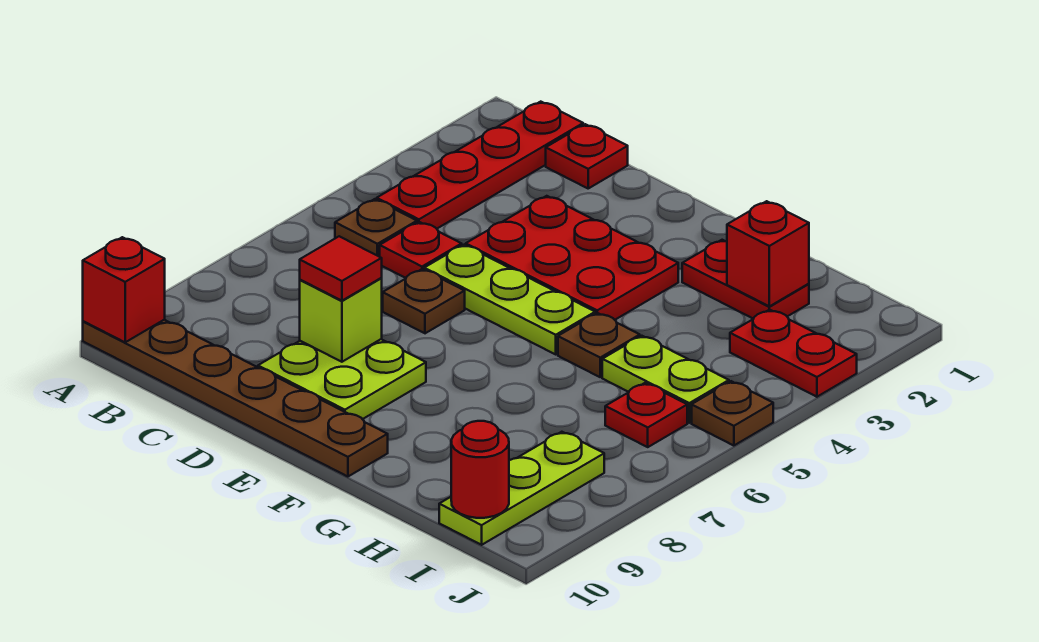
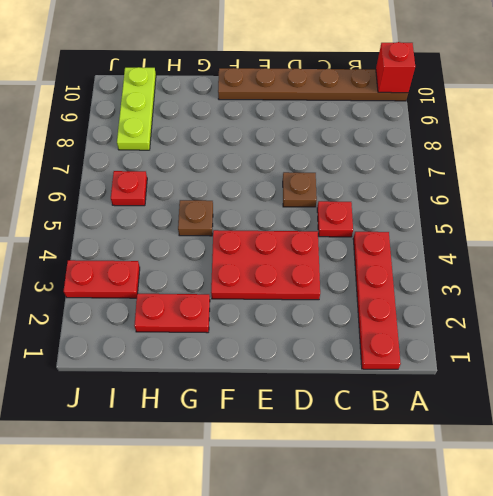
none -> brown plate B5 level 1
none -> red plate C1 level 1
none -> lime plate D5:F5 level 1

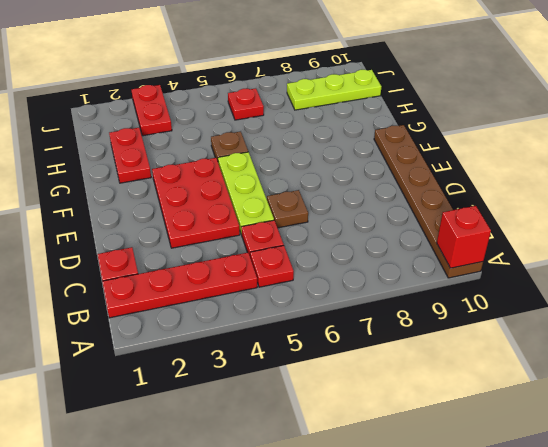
red plate B5 level 1 -> brown plate B5 level 1
none -> lime plate D8:E9 level 1
none -> lime plate H5:I5 level 1
none -> brown plate J5 level 1

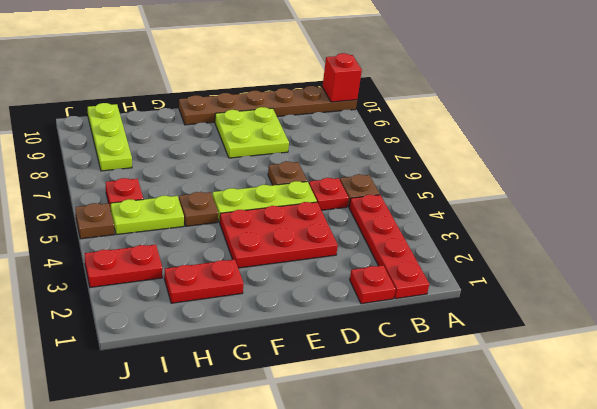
none -> lime brick D8 level 2
none -> red brick H2 level 2
none -> red round brick I10 level 2

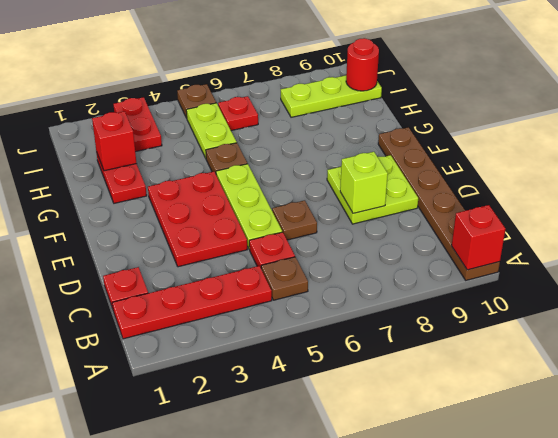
none -> red tile D8 level 3

